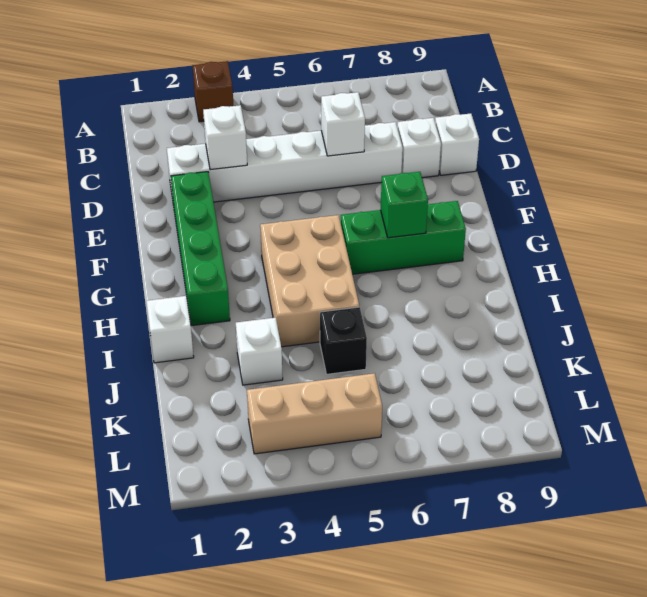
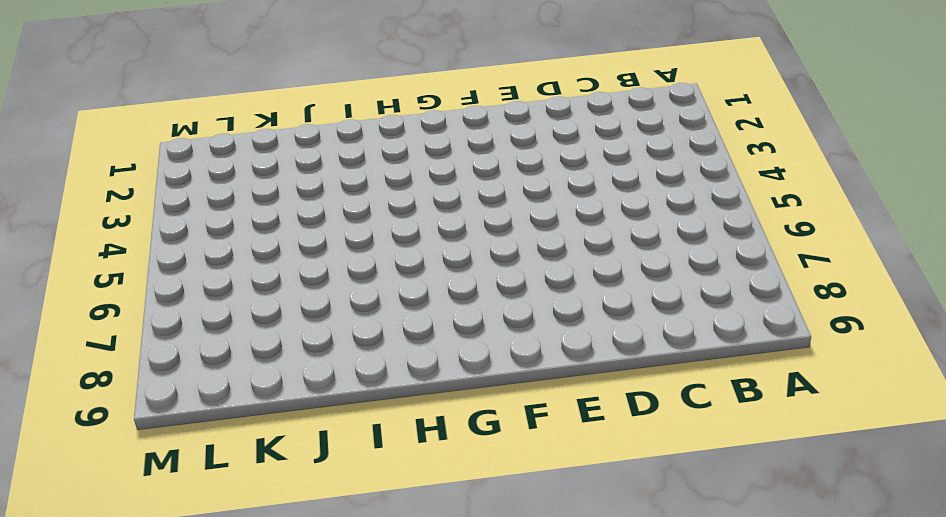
none -> brown brick A3 level 1
none -> white brick D2:D7 level 1
none -> white brick D8 level 1

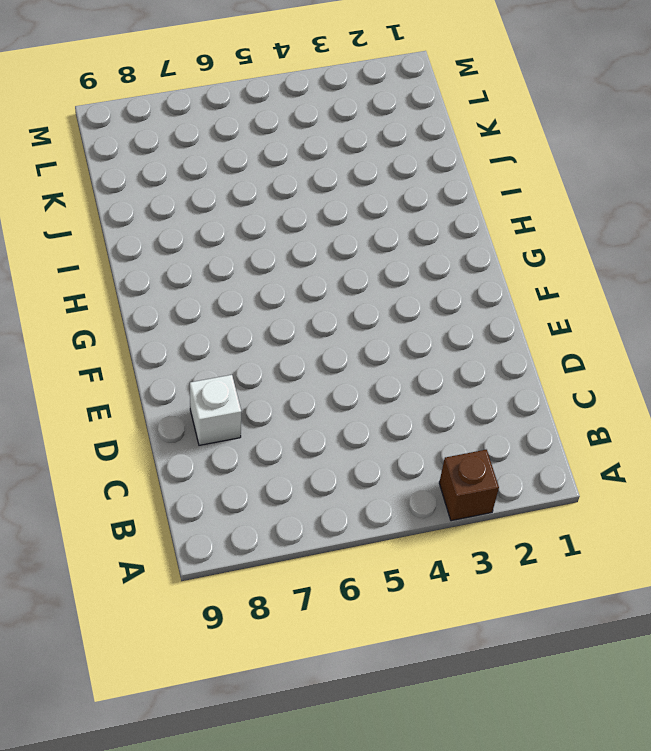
none -> white brick D2:D7 level 1
none -> white brick D9 level 1
none -> green brick E2:H2 level 1

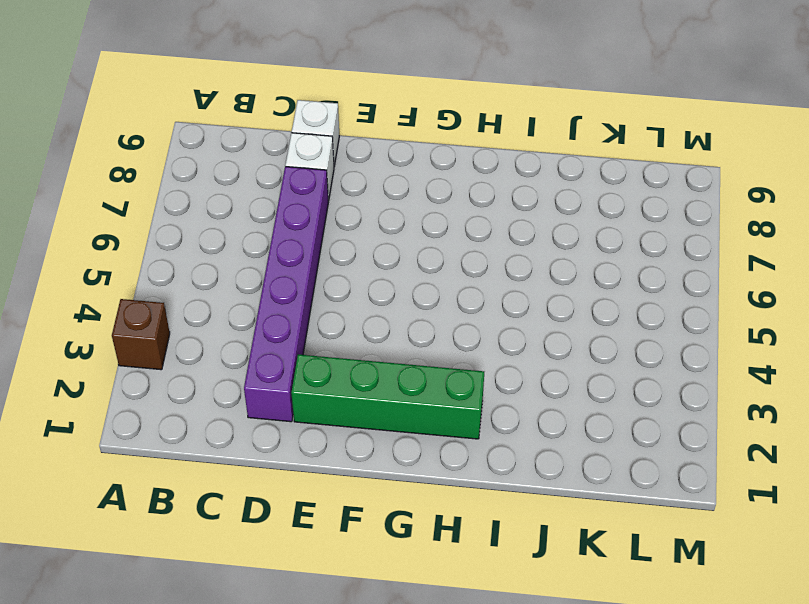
purple brick D2:D7 level 1 -> white brick D2:D7 level 1
none -> tan brick G4:I5 level 1
none -> green brick G6:G8 level 1
none -> white brick I1 level 1

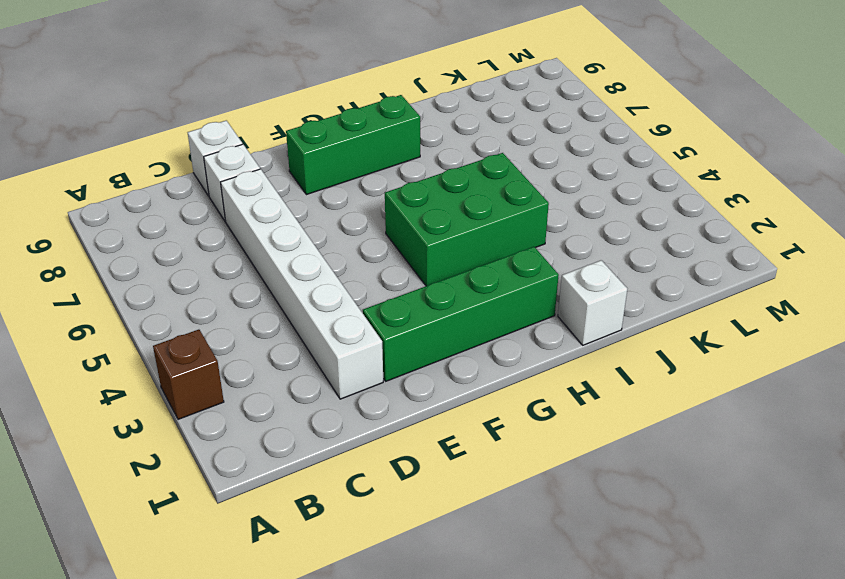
green brick F8:H8 level 1 -> green brick G6:G8 level 1
green brick G4:I5 level 1 -> tan brick G4:I5 level 1
none -> white brick J3 level 1
none -> black brick J5 level 1
none -> tan brick L3:L5 level 1

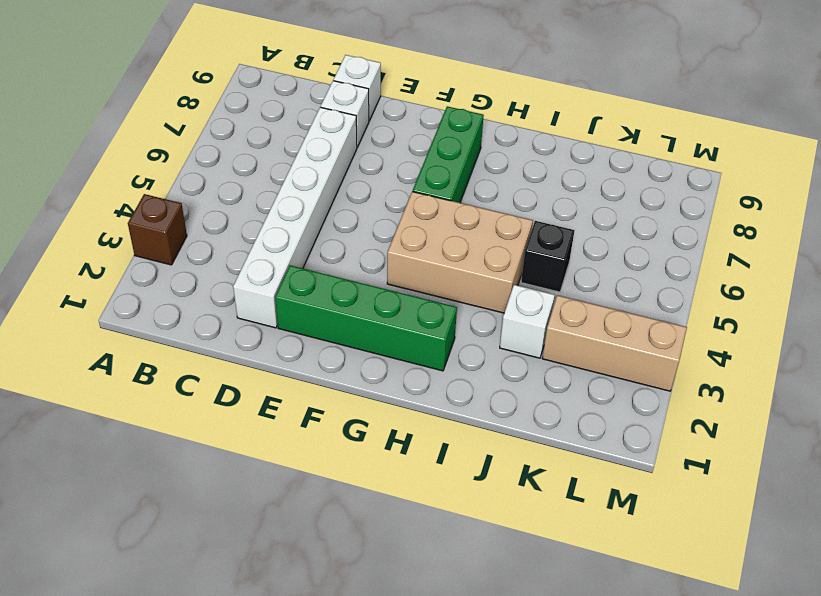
tan brick K3:M3 level 1 -> tan brick L3:L5 level 1
none -> white brick I1 level 1
none -> white brick D3 level 2
none -> white brick D6 level 2

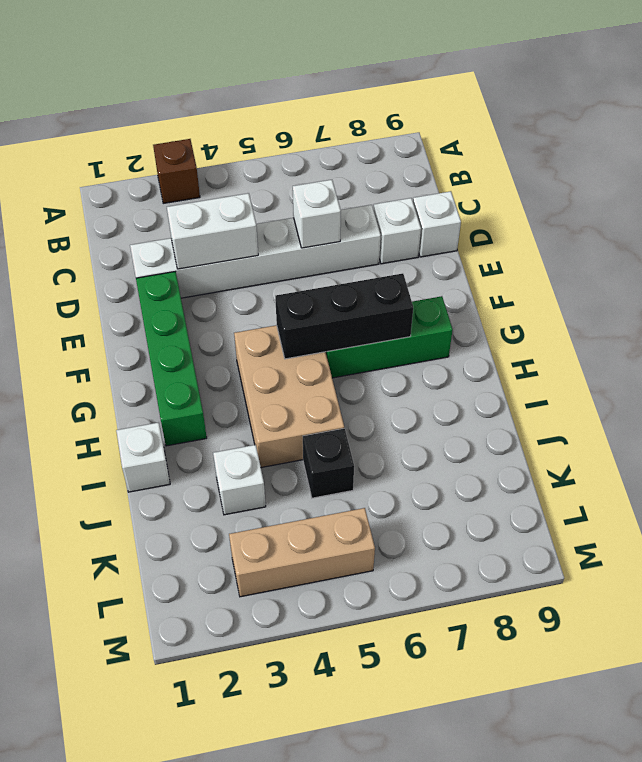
white brick D3:D4 level 2 -> white brick D3 level 2
black brick G5:G7 level 2 -> green brick G7 level 2

